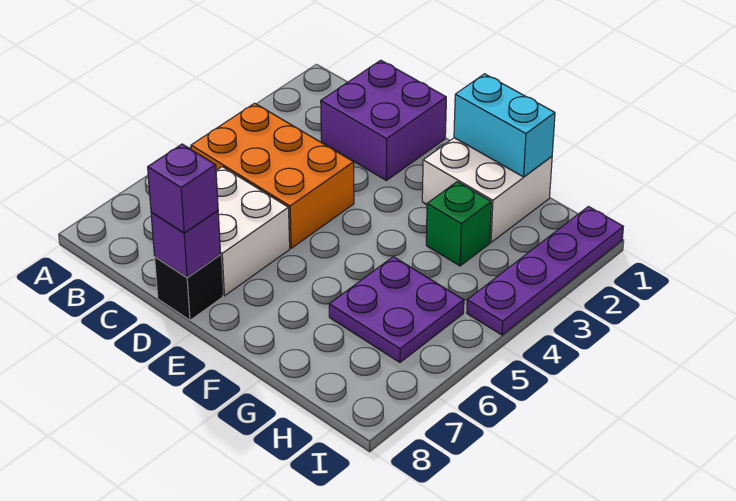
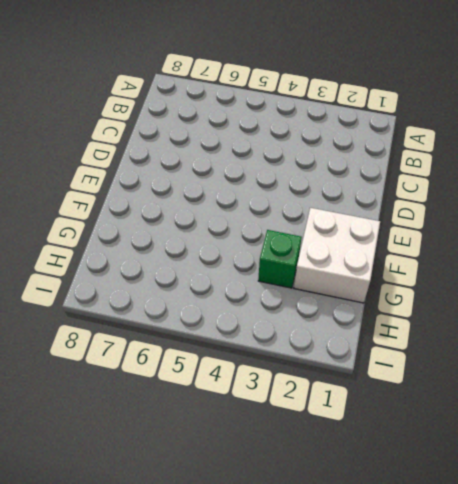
none -> orange brick B4:D5 level 1
none -> purple brick C1:D2 level 1

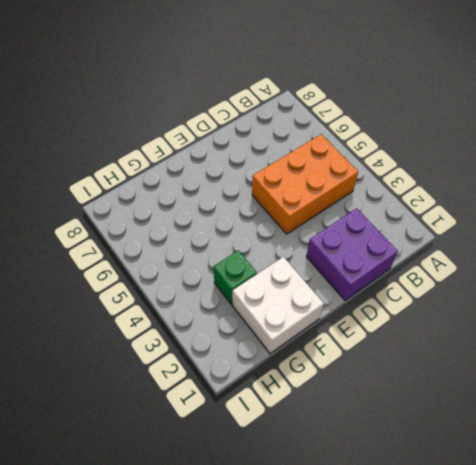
none -> white brick C6:D7 level 1
none -> black brick D8 level 1

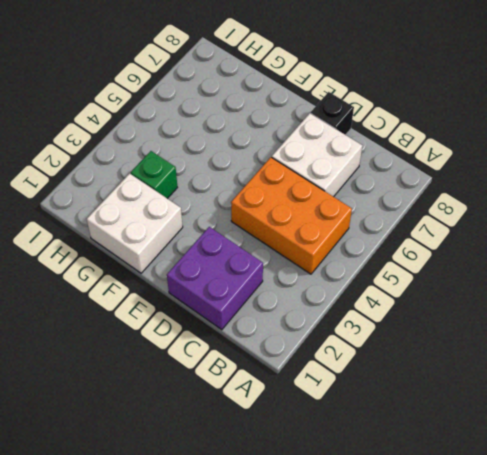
none -> purple plate G5:H6 level 1
none -> purple plate I1:I4 level 1

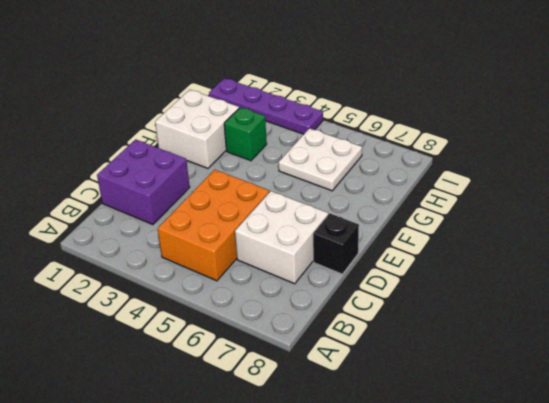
white plate G5:H6 level 1 -> purple plate G5:H6 level 1
none -> purple brick D8 level 2
none -> cyan brick F1:G1 level 2

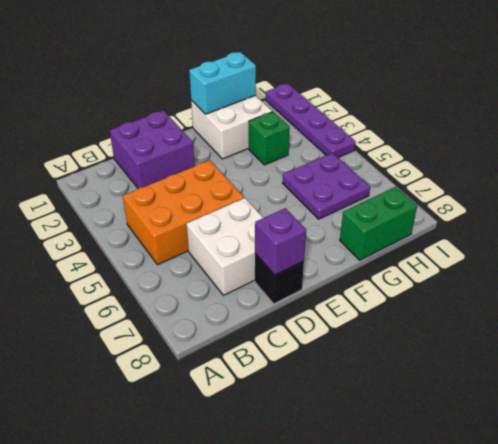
green brick G8:H8 level 1 -> none
none -> purple brick D8 level 3

